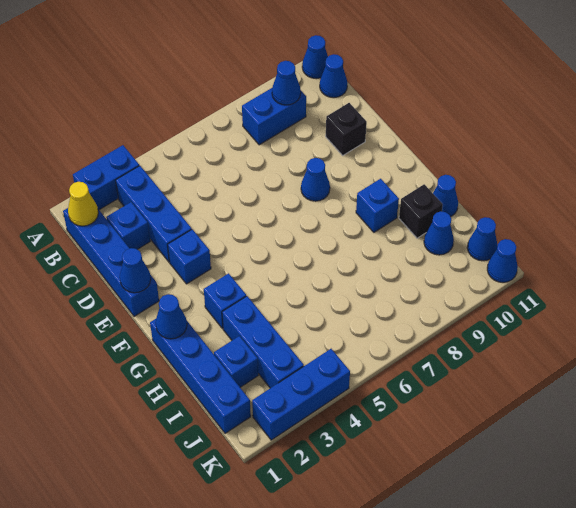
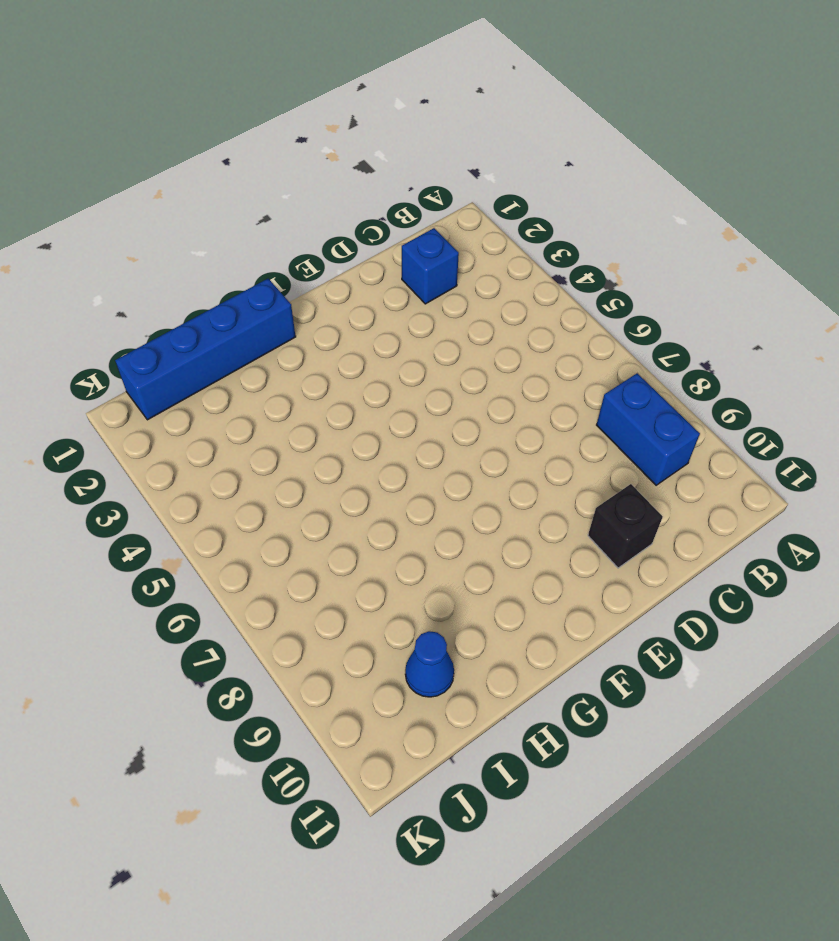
none -> blue brick A2:A3 level 1
none -> blue cone A11 level 1
none -> blue brick B1:E1 level 1

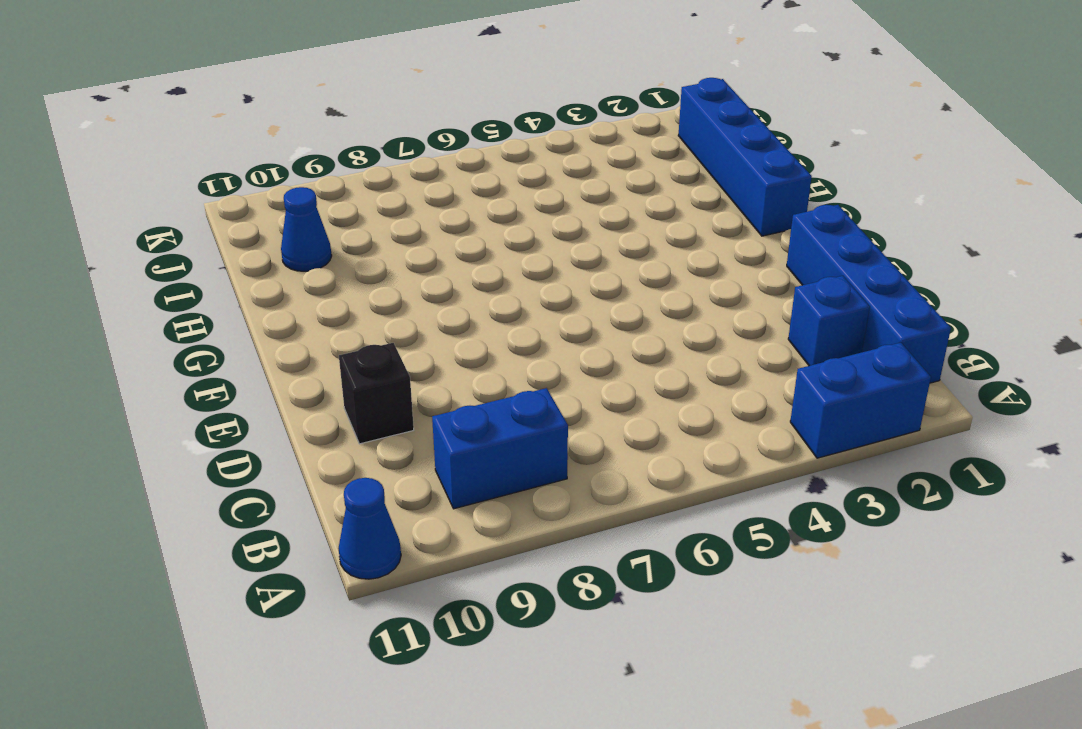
none -> blue brick B3:D3 level 1
none -> blue cone B11 level 1
none -> blue brick E3 level 1

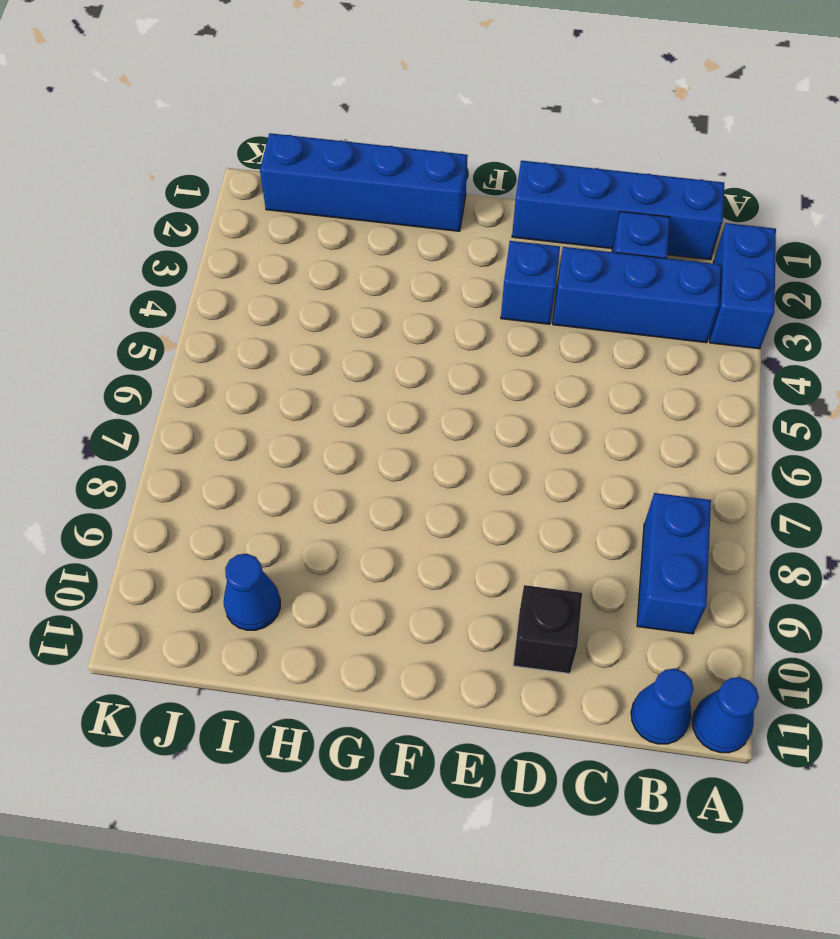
none -> blue cone E8 level 1
none -> blue brick G3 level 1
none -> blue brick G9 level 1

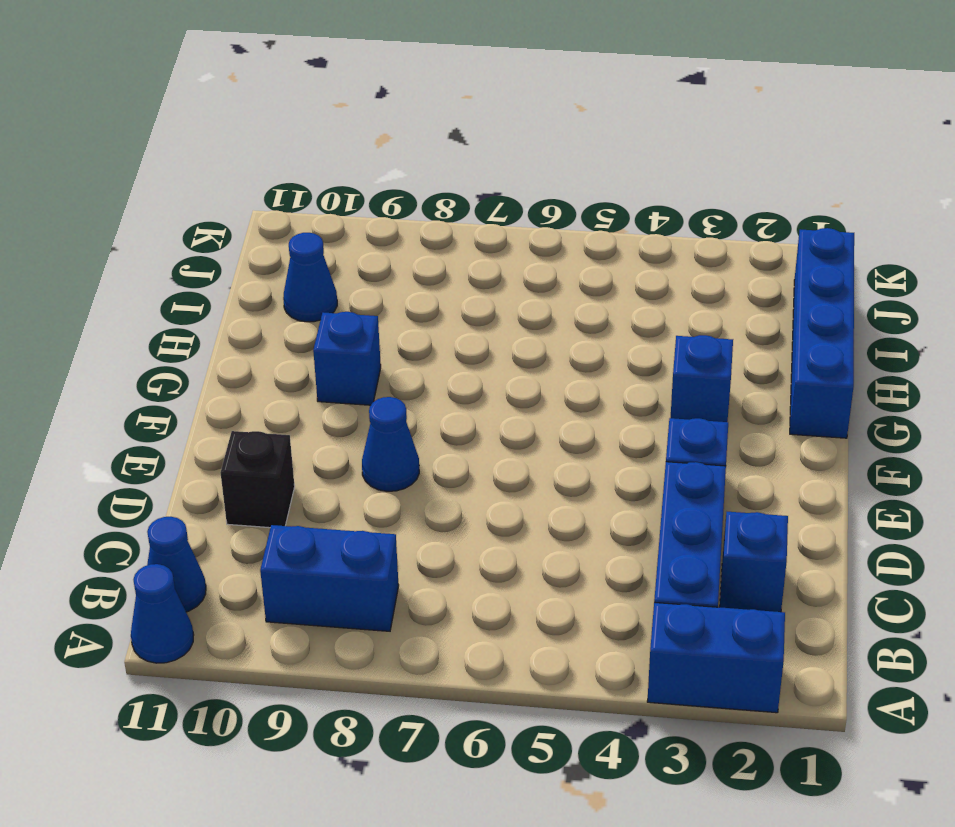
none -> blue brick B1:E1 level 1
none -> blue brick H3:J3 level 1
none -> black brick H10 level 1

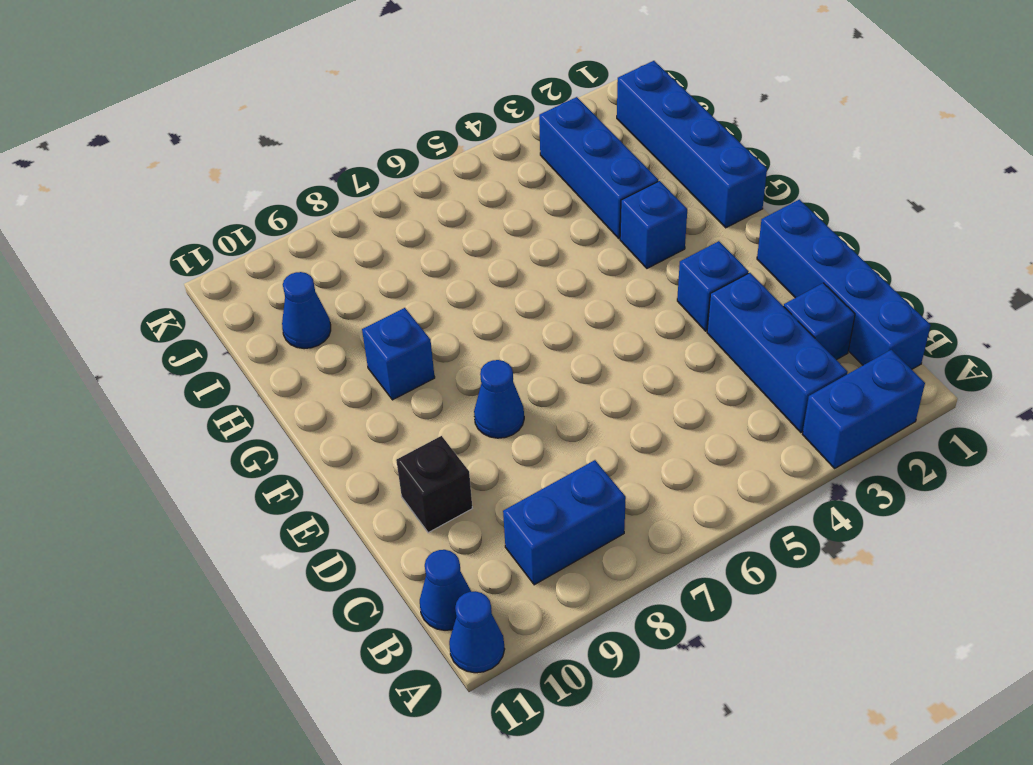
none -> black brick H10 level 1
none -> blue cone H11 level 1
none -> blue brick I2 level 1

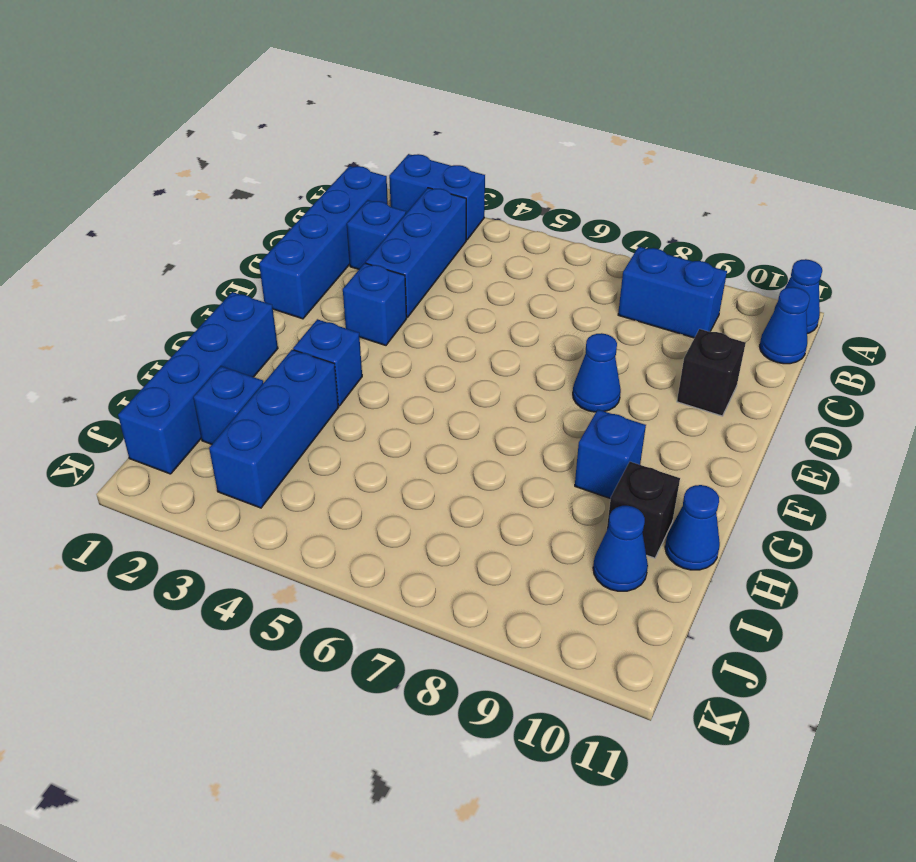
none -> blue cone J11 level 1
none -> blue brick K2:K4 level 1
none -> blue cone K11 level 1

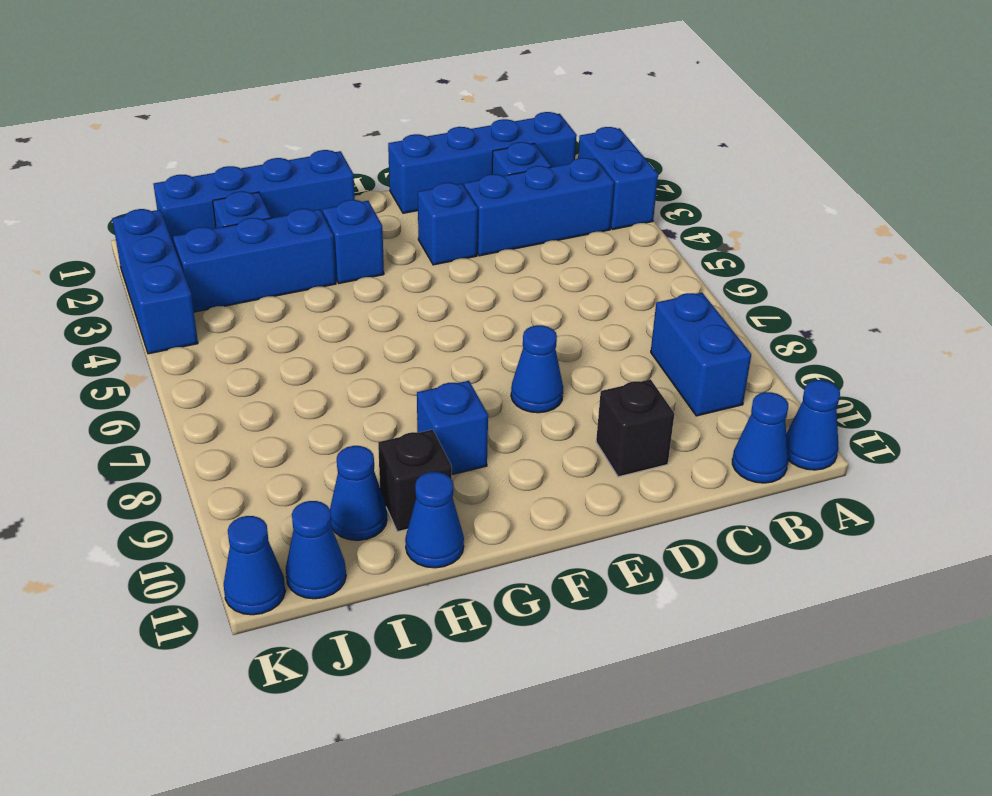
none -> yellow cone B1 level 2
none -> blue cone B9 level 2
none -> blue cone E1 level 2

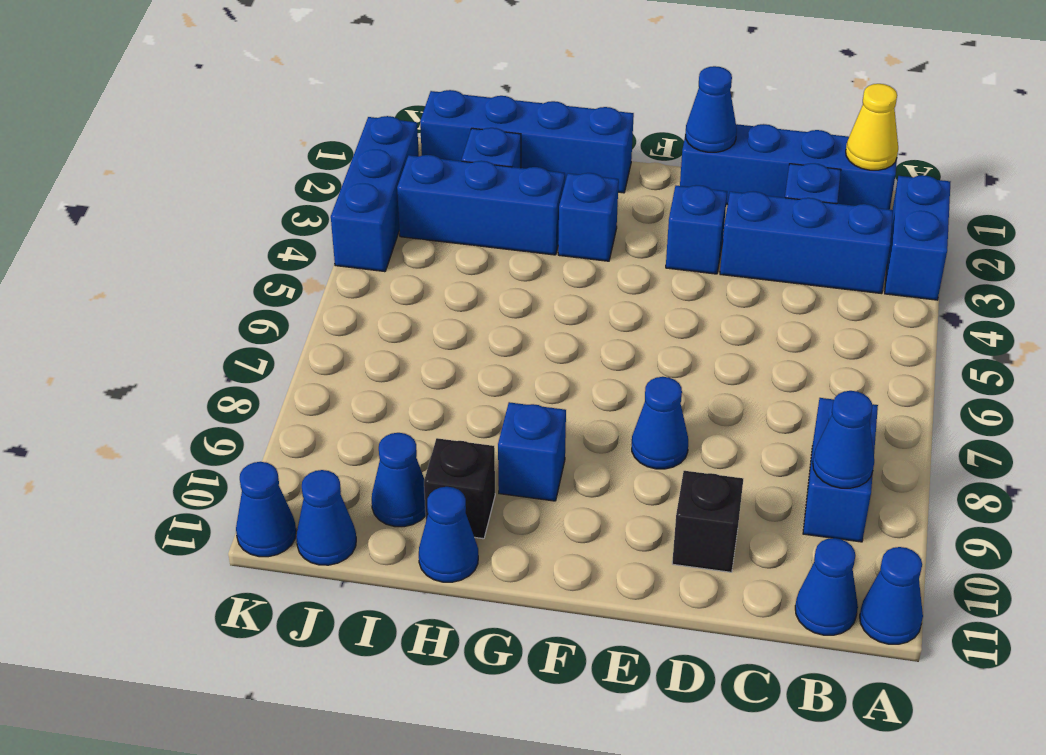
none -> blue cone G1 level 2

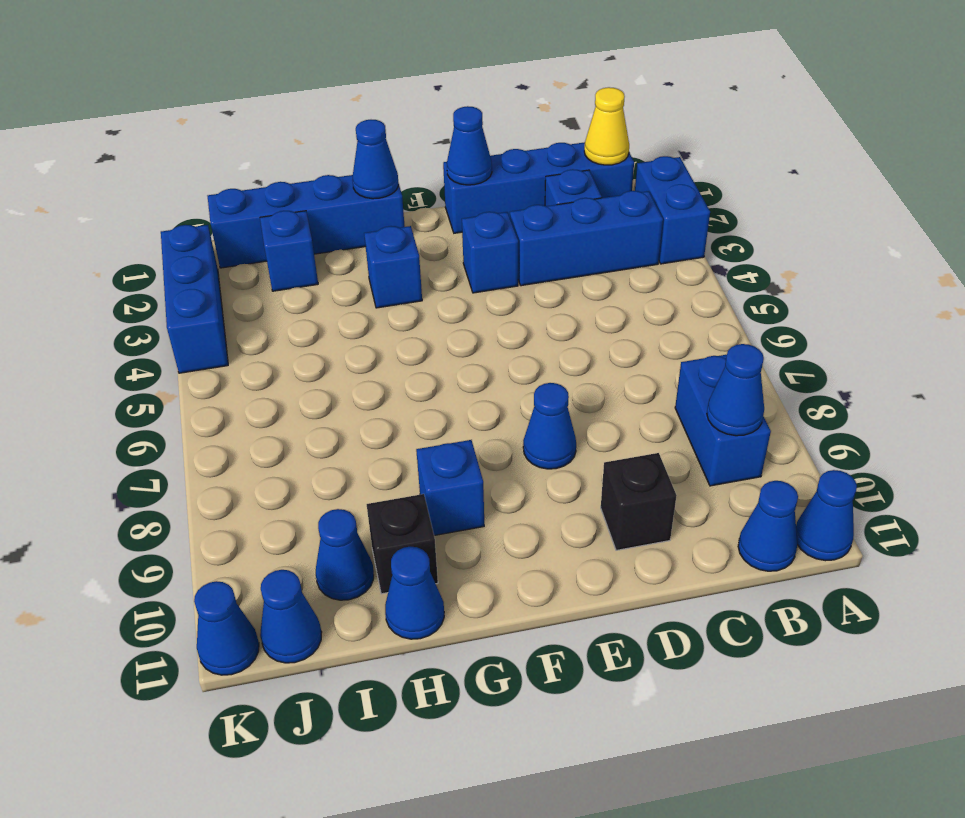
none -> blue brick H3:J3 level 1

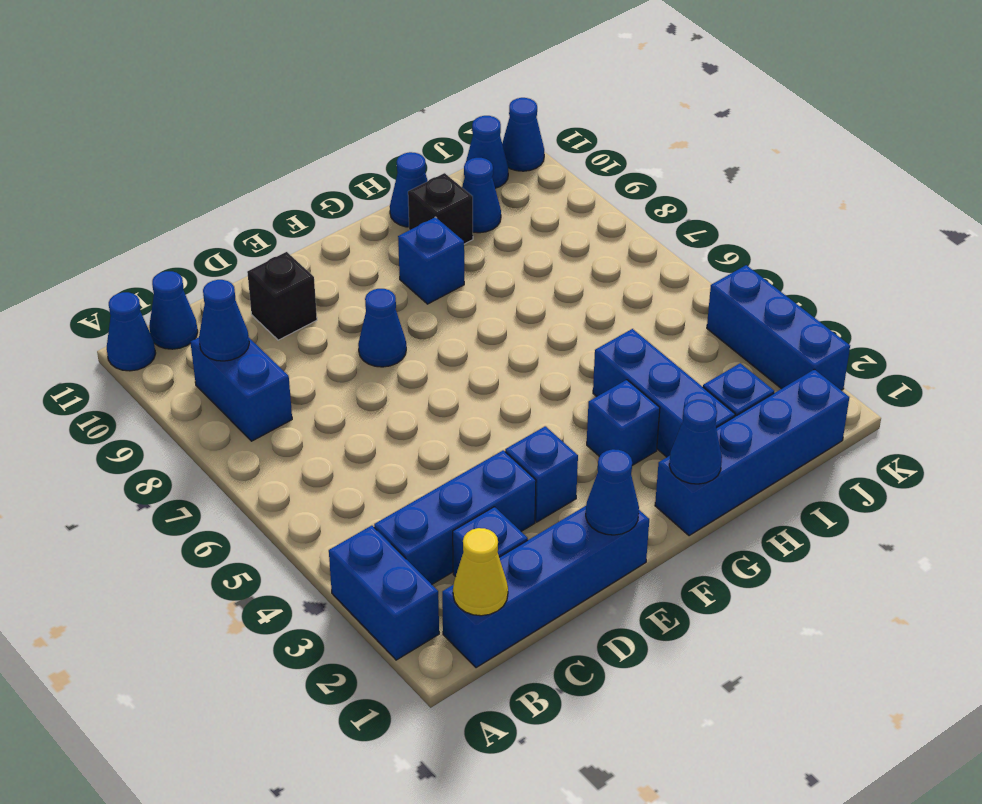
blue brick H2:H4 level 1 -> blue brick H3:J3 level 1

